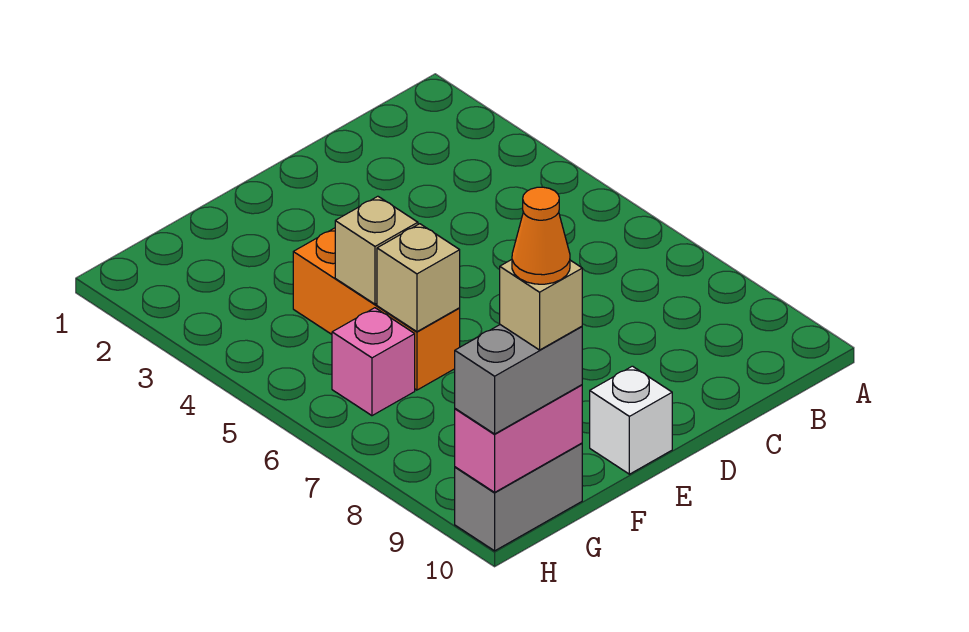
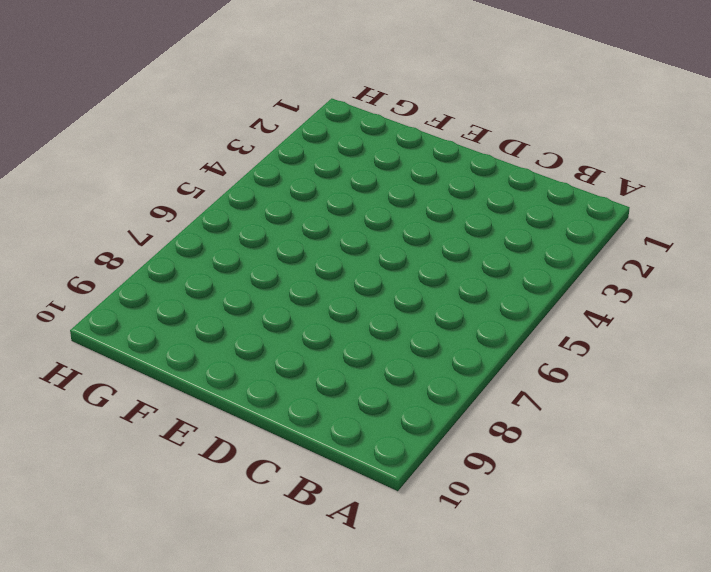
none -> white brick E10 level 1
none -> orange brick F4:F6 level 1

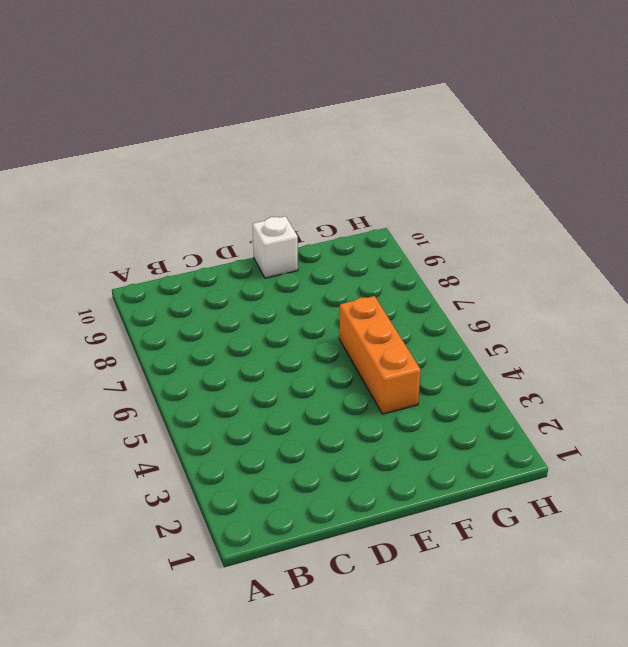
none -> pink brick G6 level 1
none -> grey brick G10:H10 level 1

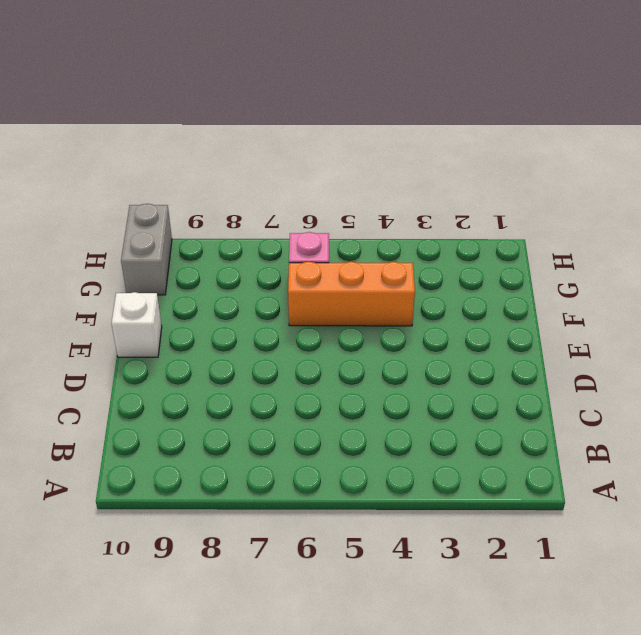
none -> tan brick F5 level 2
none -> tan brick F6 level 2

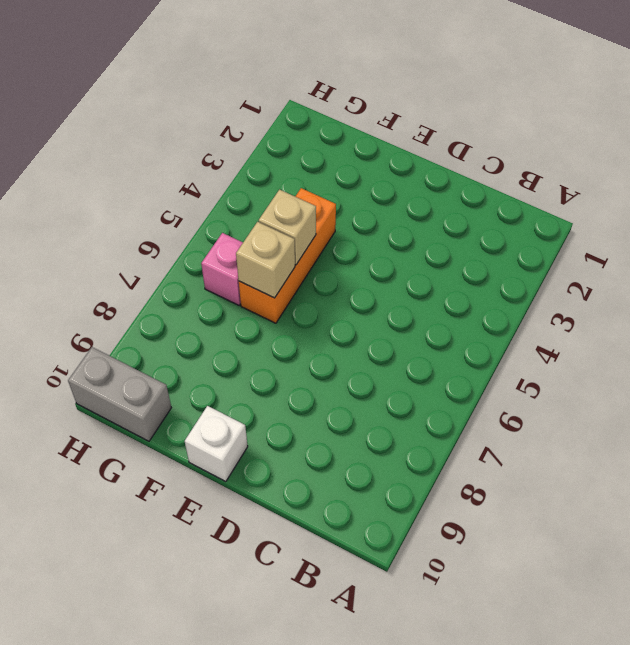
none -> pink brick G10:H10 level 2
none -> grey brick G10:H10 level 3

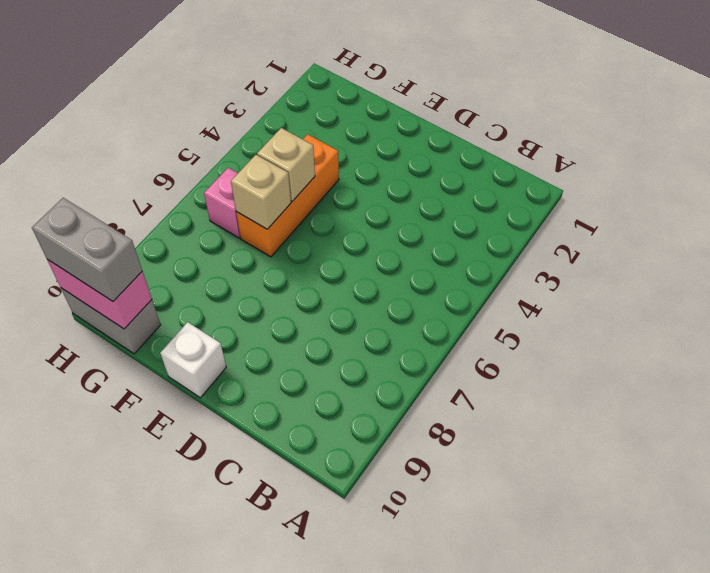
none -> tan brick G10 level 4
none -> orange cone G10 level 5

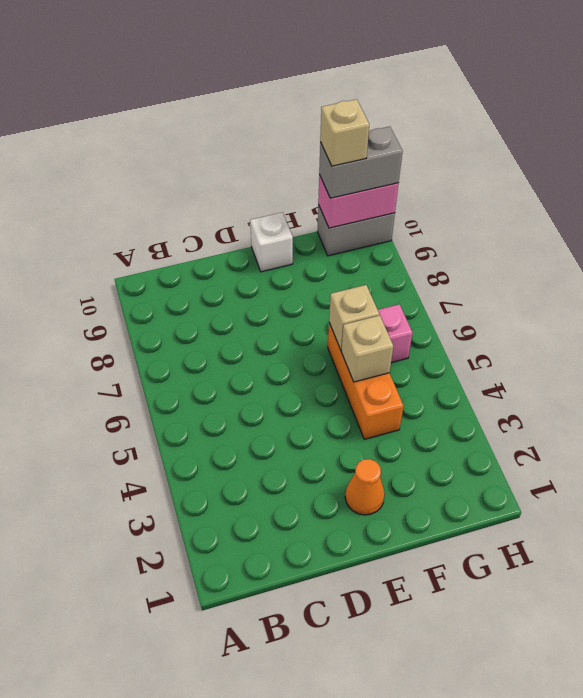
orange cone E2 level 1 -> orange cone G10 level 5

